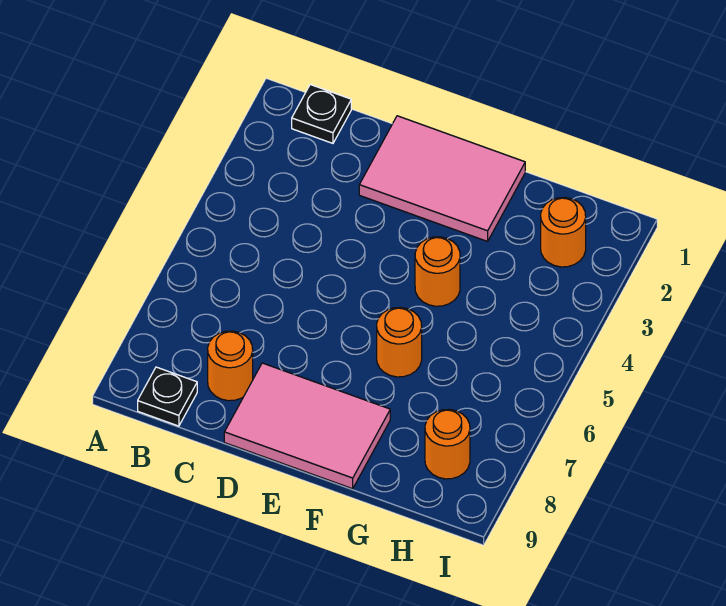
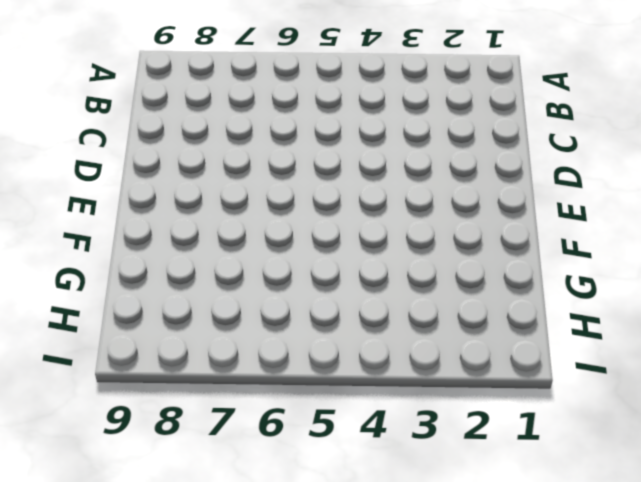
none -> black plate B1 level 1
none -> black plate B9 level 1

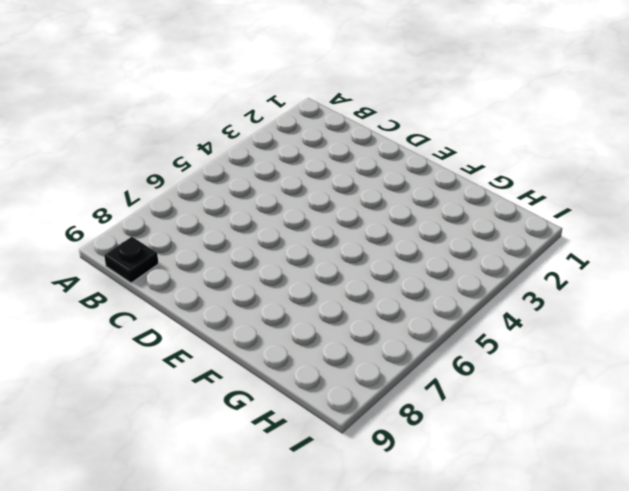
none -> black plate B1 level 1
none -> orange round brick C8 level 1

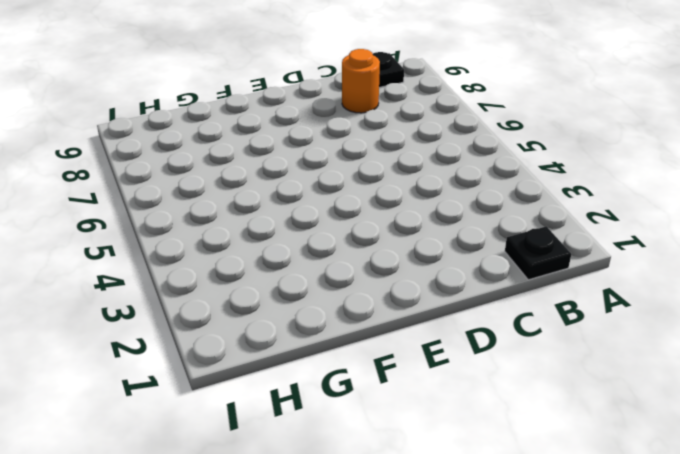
none -> pink tile D1:F2 level 1
none -> pink tile D8:F9 level 1

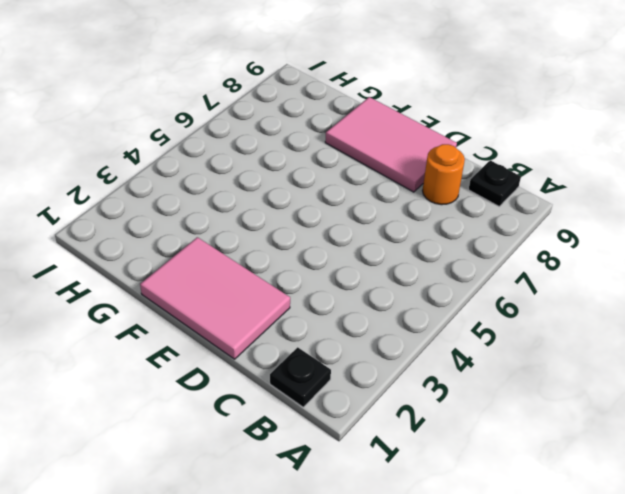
none -> orange round brick F4 level 1
none -> orange round brick F6 level 1

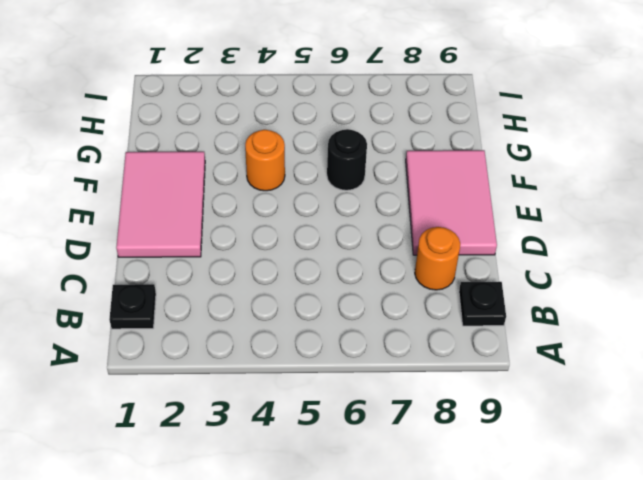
black round brick F6 level 1 -> orange round brick F6 level 1
none -> orange round brick H2 level 1
none -> orange round brick H8 level 1

